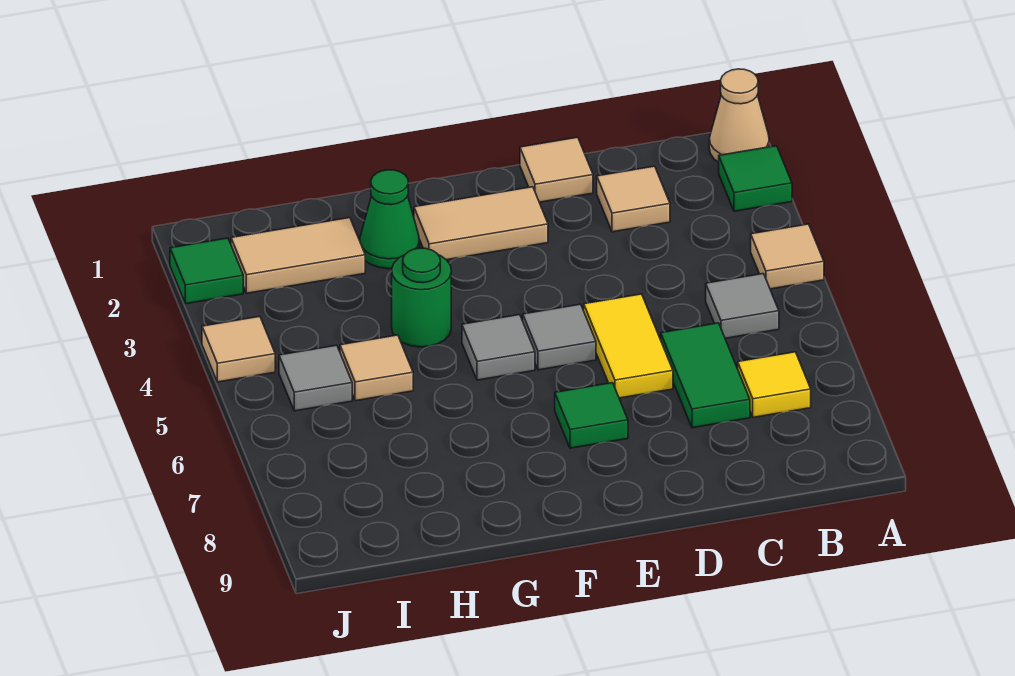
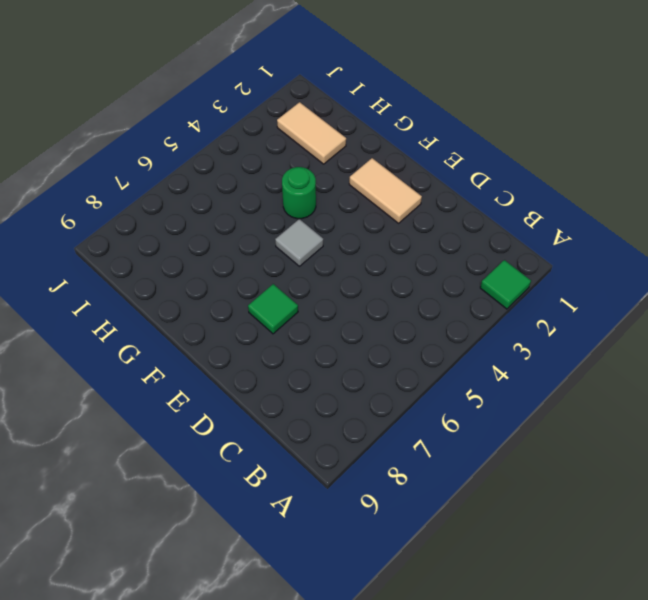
none -> tan cone A1 level 1
none -> tan tile A4 level 1
none -> grey tile B5 level 1

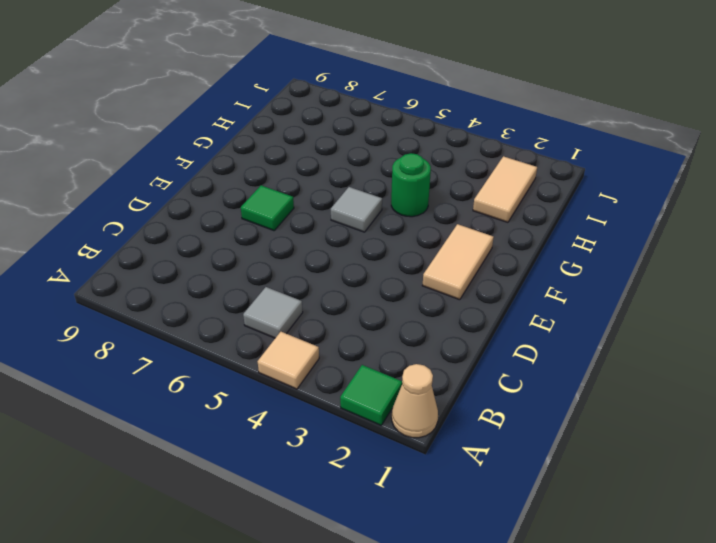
none -> yellow tile B7 level 1
none -> tan tile C2 level 1
none -> green tile C6:C7 level 1

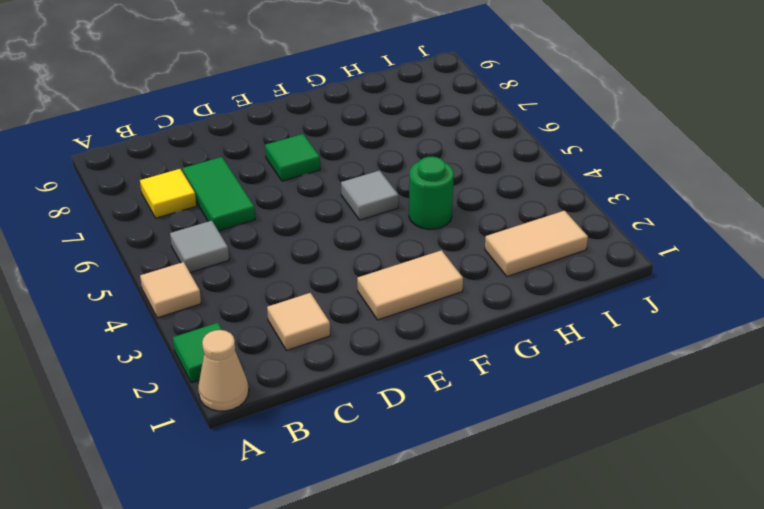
none -> tan tile D1 level 1
none -> yellow tile D5:D6 level 1
none -> grey tile E5 level 1

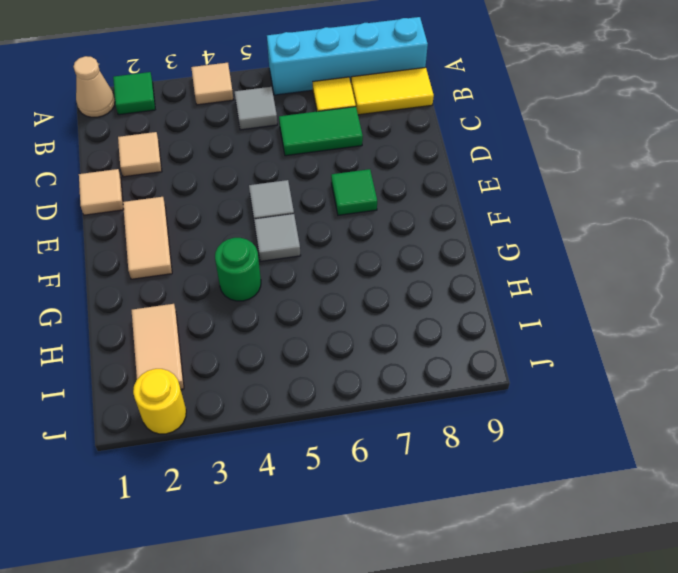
cyan brick A6:A9 level 1 -> none
yellow tile B8:B9 level 1 -> yellow tile D5:D6 level 1
yellow round brick J2 level 1 -> green tile J2 level 1
none -> green cone G2 level 1
none -> tan tile H5 level 1
none -> grey tile I5 level 1

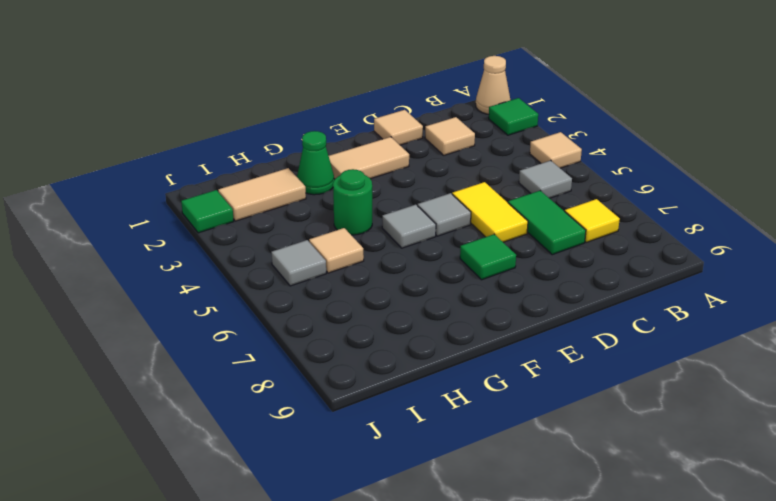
none -> tan tile J4 level 1

